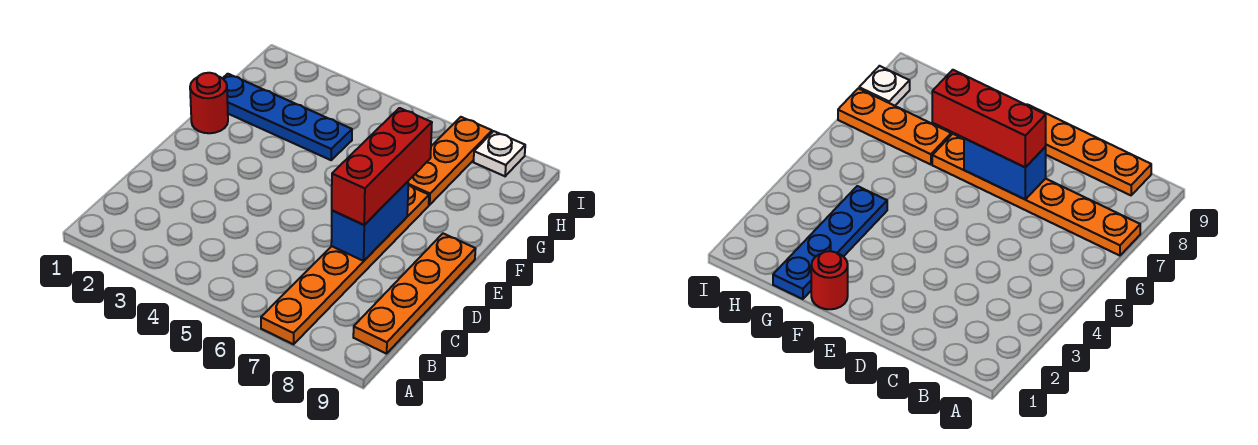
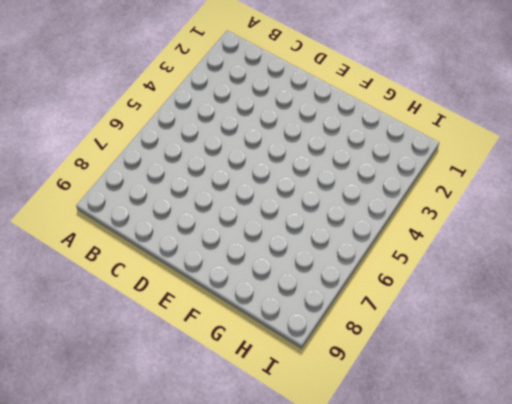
none -> orange plate A7:F7 level 1
none -> orange plate B9:E9 level 1

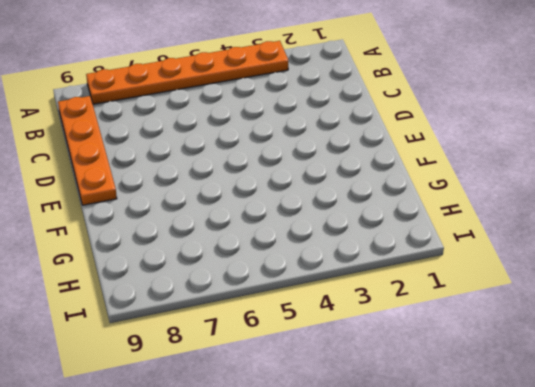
orange plate A3:A8 level 1 -> orange plate A7:F7 level 1
none -> red round brick F1 level 1
none -> blue plate G1:G4 level 1

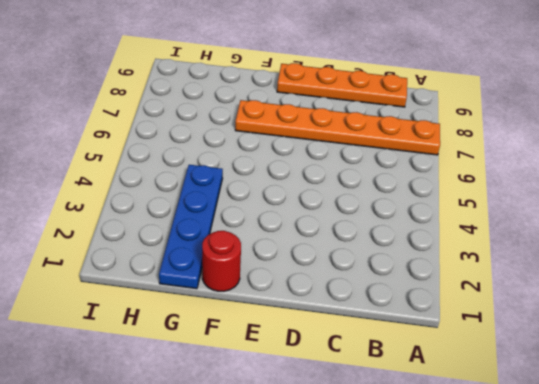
none -> orange plate G7:I7 level 1
none -> white plate I8 level 1

